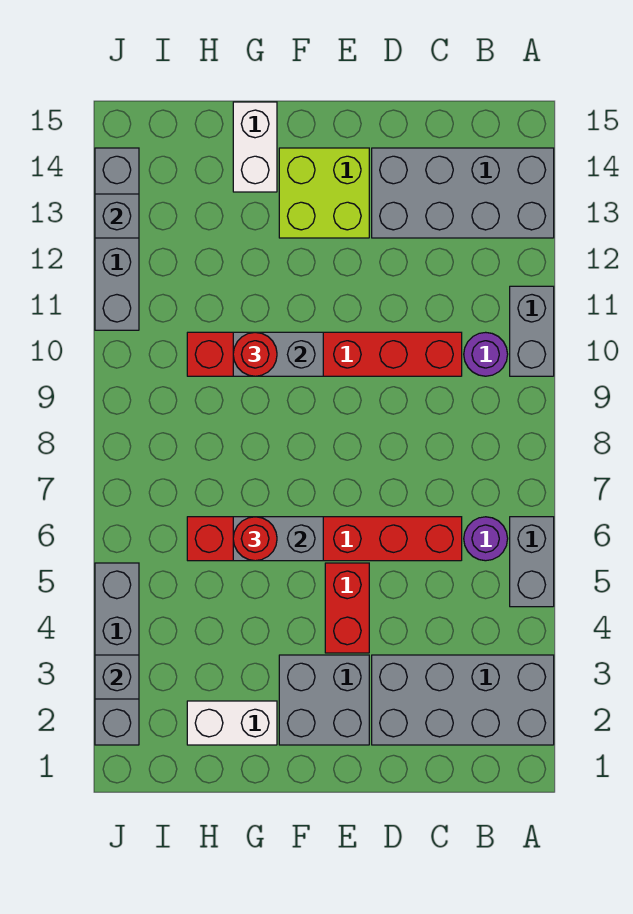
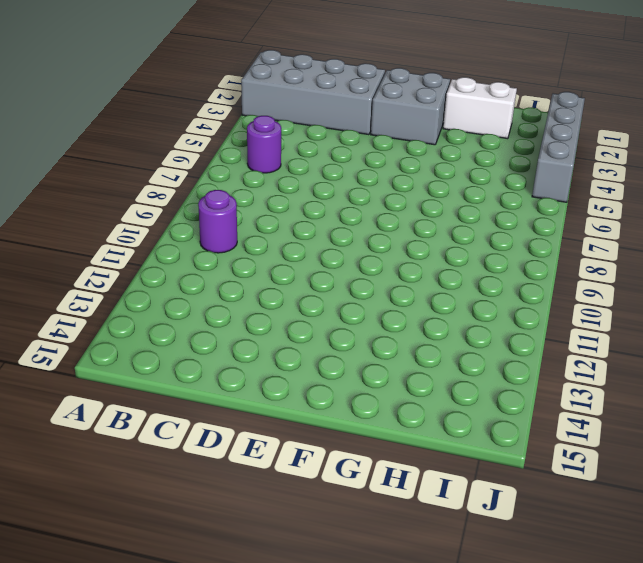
none -> grey brick A5:A6 level 1
none -> grey brick A10:A11 level 1
none -> grey brick A13:D14 level 1

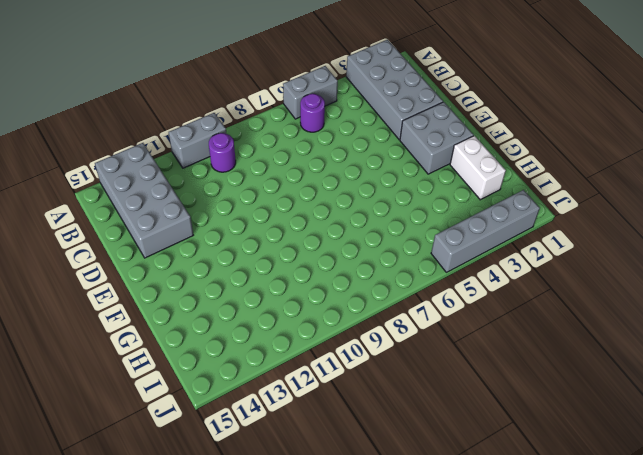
none -> red brick C6:H6 level 1
none -> red brick C10:H10 level 1
none -> red brick E4:E5 level 1

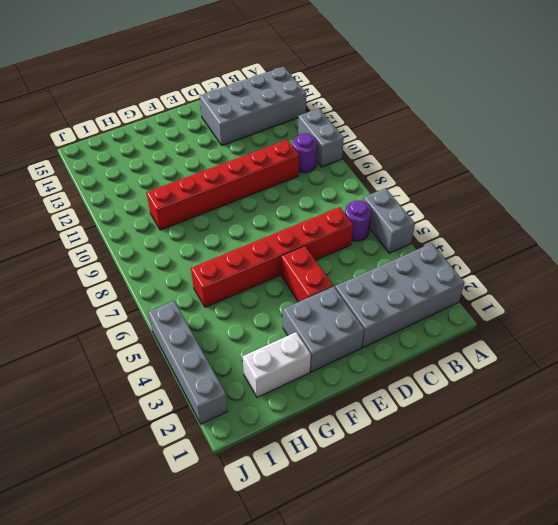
none -> lime brick E13:F14 level 1
none -> white brick G14:G15 level 1
none -> grey brick J11:J14 level 1

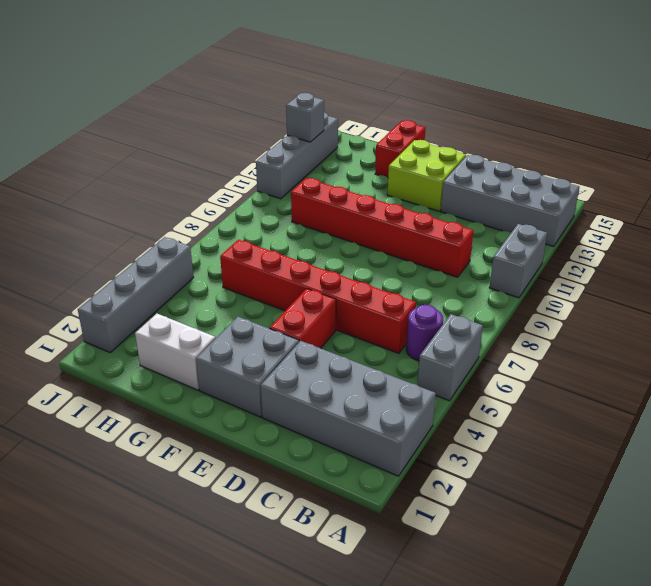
red brick G14:G15 level 1 -> white brick G14:G15 level 1
none -> purple round brick B10 level 1
none -> grey brick F6:G6 level 2
none -> grey brick F10:G10 level 2

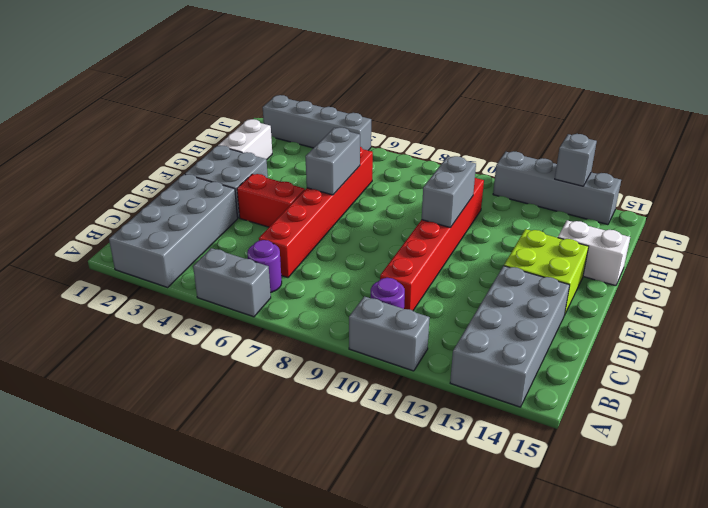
none -> grey brick J3 level 2
none -> red round brick G6 level 3
none -> red round brick G10 level 3

